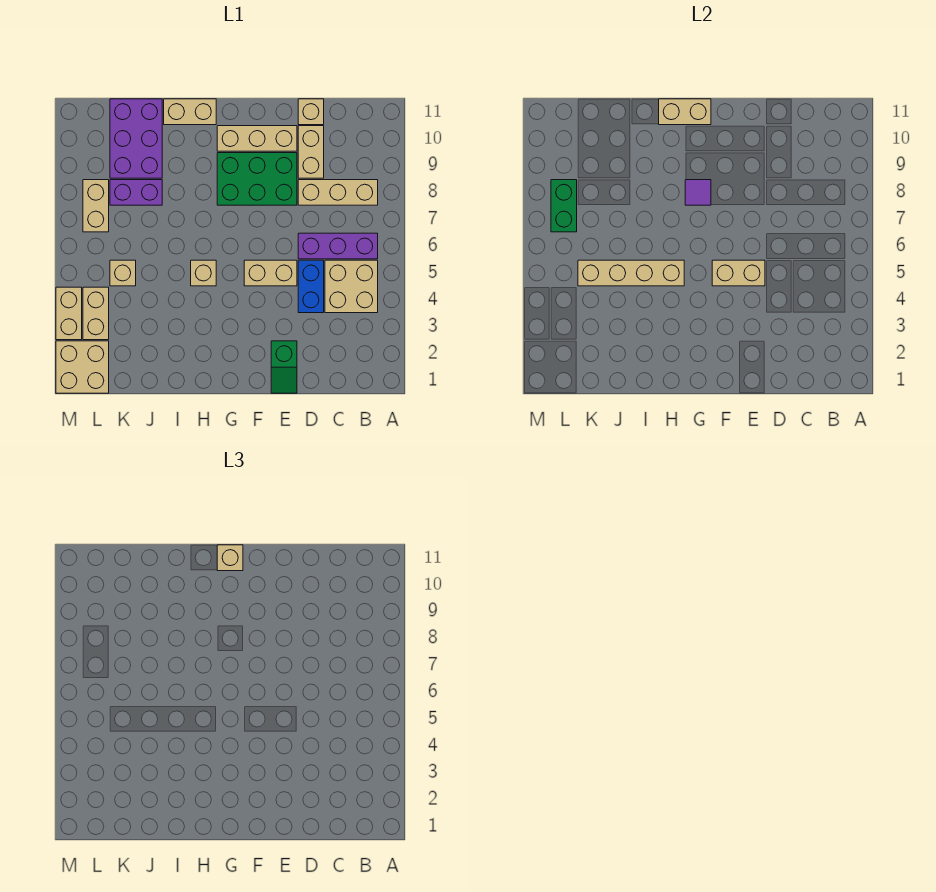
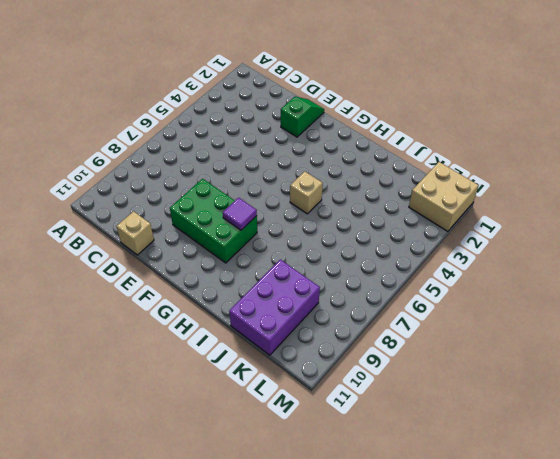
none -> tan brick B4:C5 level 1
none -> purple brick B6:D6 level 1
none -> tan brick B8:D8 level 1

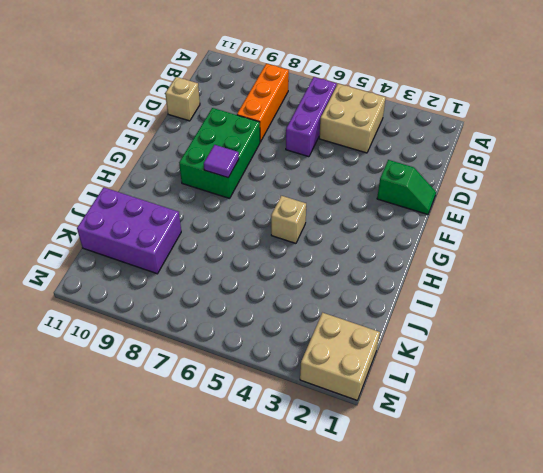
orange brick B8:D8 level 1 -> tan brick B8:D8 level 1
none -> blue brick D4:D5 level 1
none -> tan brick D9:D10 level 1
none -> tan brick E5:F5 level 1

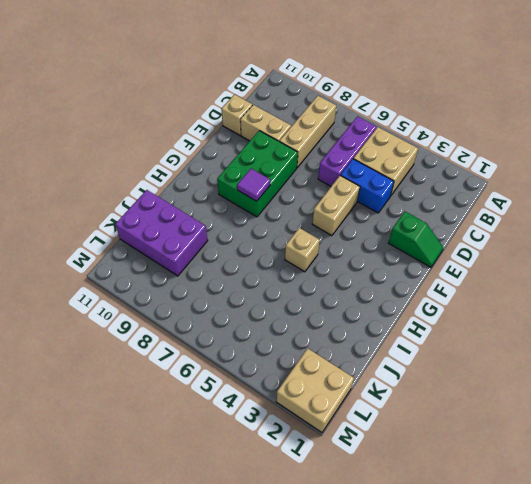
none -> tan brick E10:G10 level 1
none -> tan brick H11:I11 level 1
none -> purple brick J8:K8 level 1

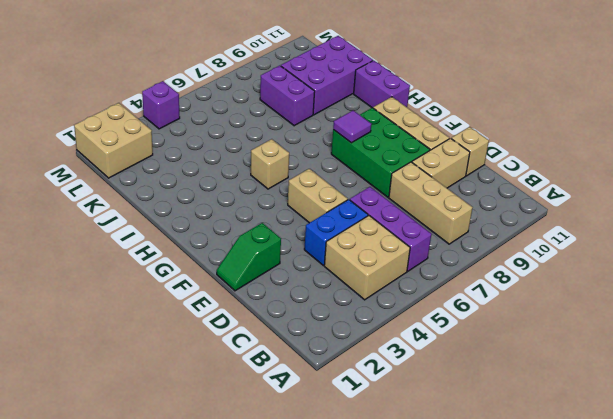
purple brick H11:I11 level 1 -> tan brick H11:I11 level 1
purple brick M4 level 1 -> tan brick M3:M4 level 1
none -> tan brick K5 level 1
none -> tan brick L3:L4 level 1
none -> tan brick L7:L8 level 1

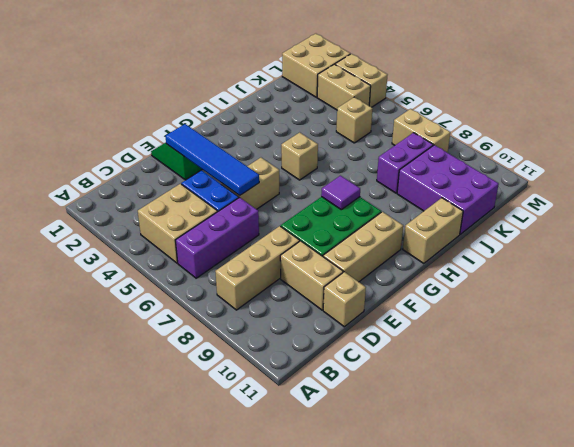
blue tile E2:E5 level 2 -> tan brick E5:F5 level 2
none -> tan brick G11:H11 level 2
none -> tan brick H5:K5 level 2
none -> green brick L7:L8 level 2

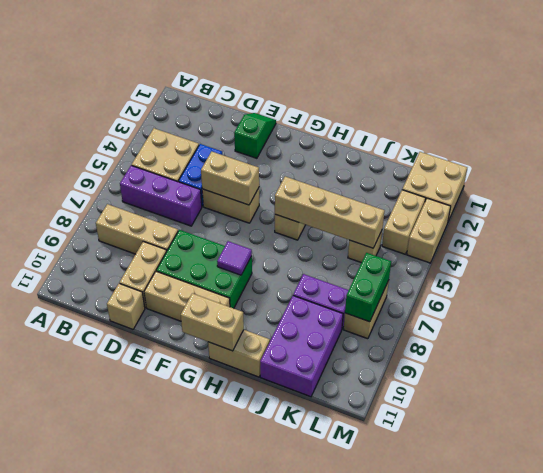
none -> tan brick G11 level 3

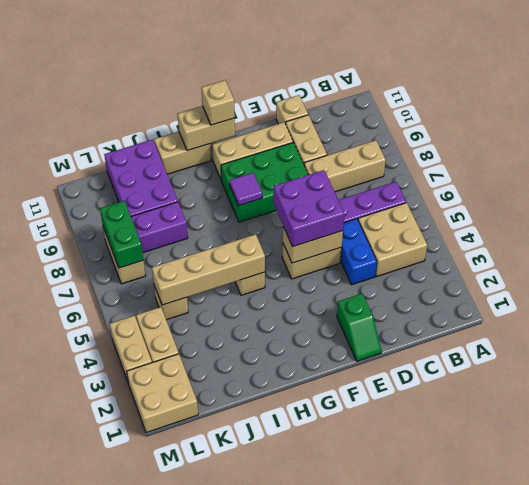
purple brick E5:F6 level 3 -> none

